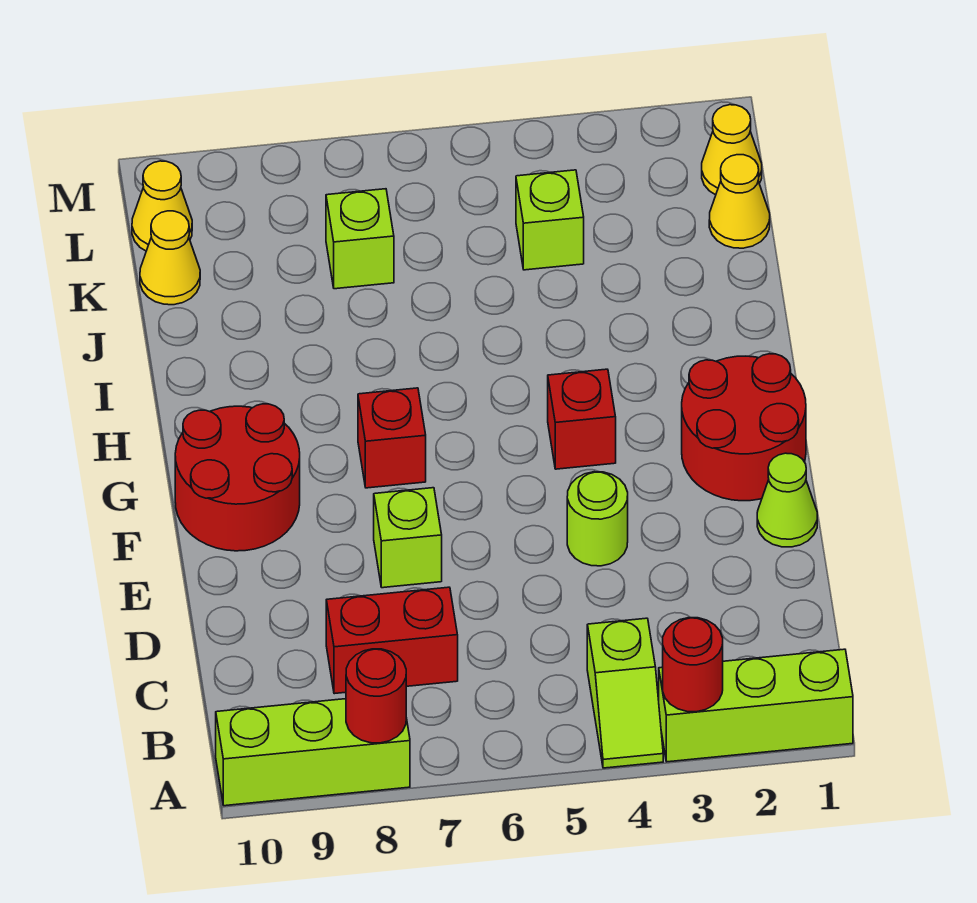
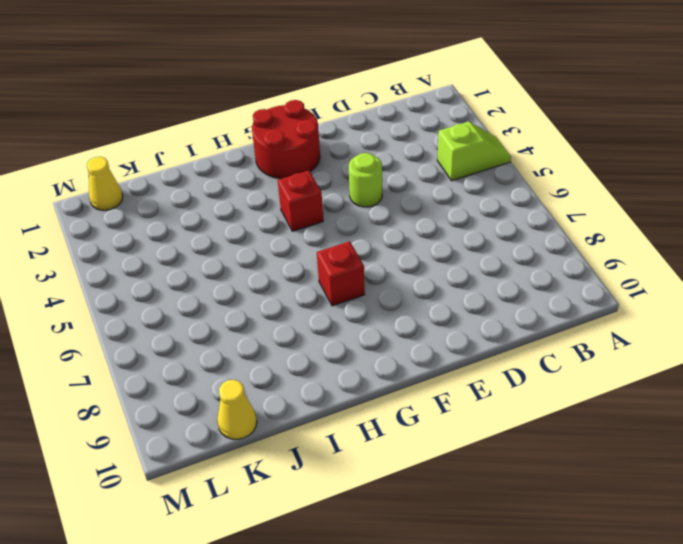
none -> lime brick A1:A3 level 1
none -> lime brick A8:A10 level 1
none -> red brick C7:C8 level 1

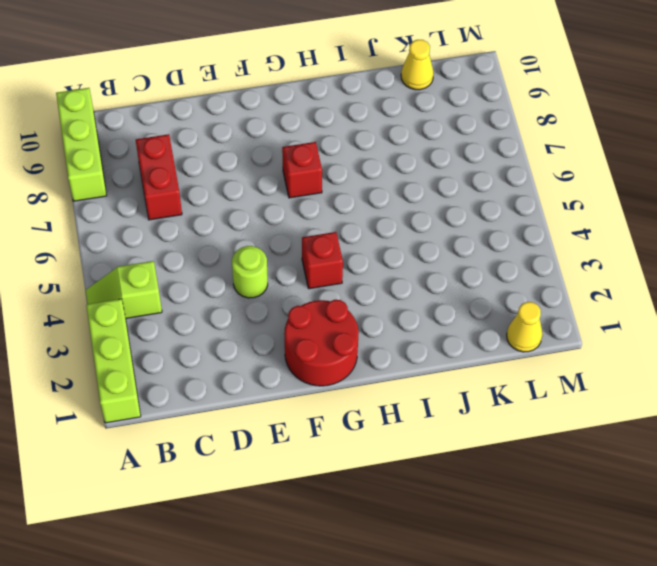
none -> lime cone E1 level 1
none -> lime brick E7 level 1
none -> red round brick F9:G10 level 1

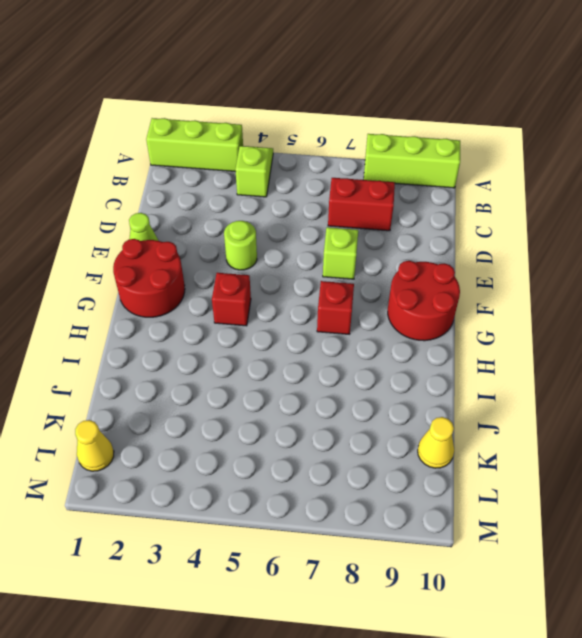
none -> yellow cone K1 level 1
none -> lime brick K4 level 1
none -> lime brick K7 level 1

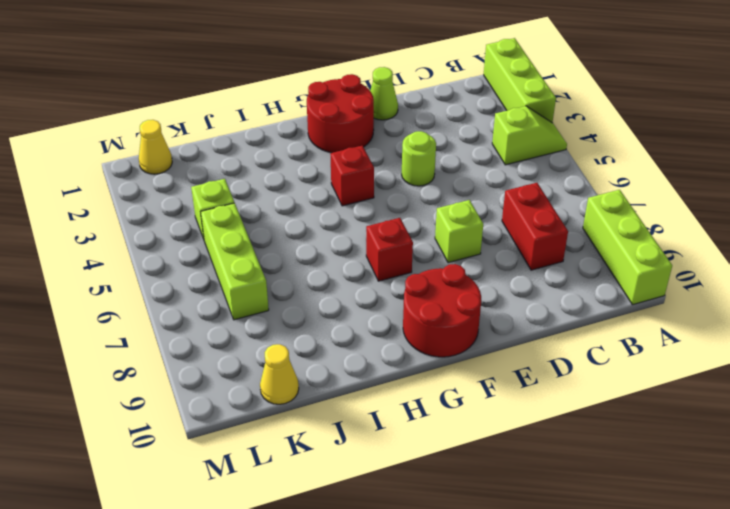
lime brick K5:K7 level 1 -> lime brick K7 level 1
none -> yellow cone K1 level 1
none -> yellow cone L10 level 1
none -> red round brick A3 level 2

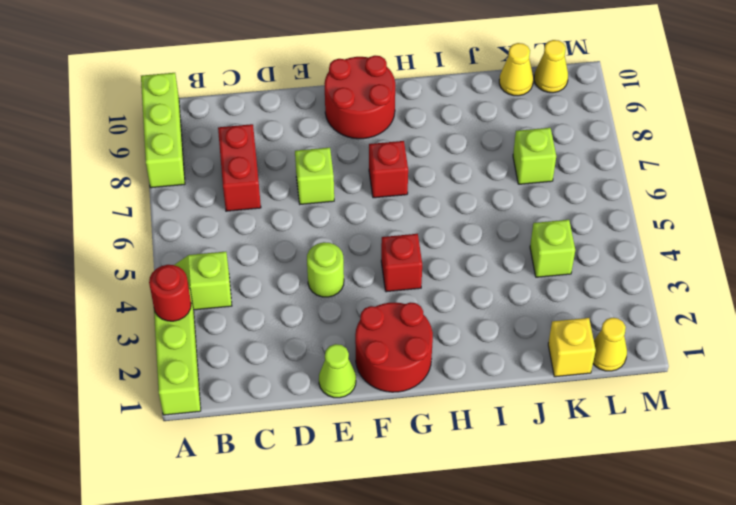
yellow brick K1 level 1 -> yellow cone K1 level 1
none -> red round brick A8 level 2

